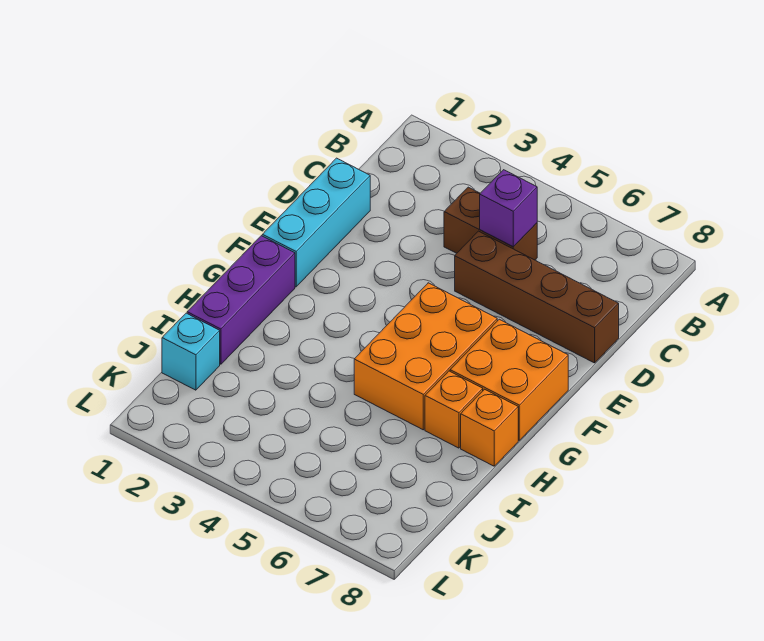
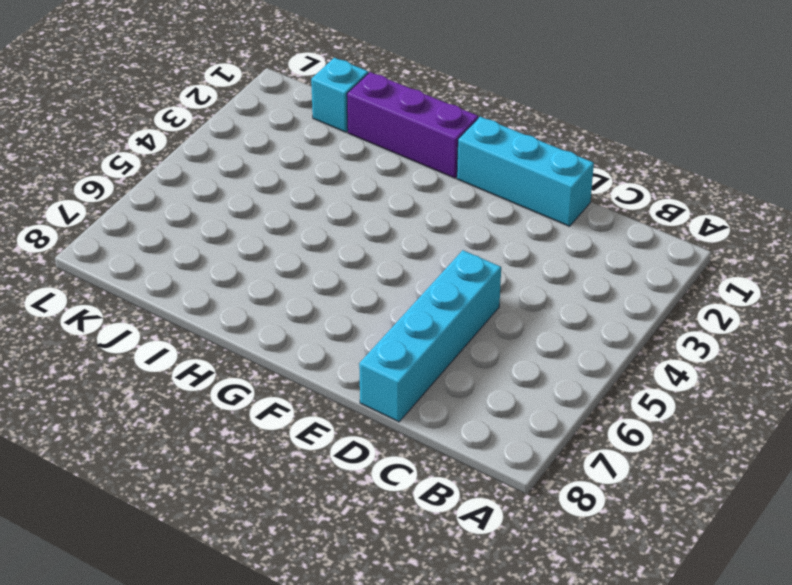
cyan brick D5:D8 level 1 -> brown brick D5:D8 level 1
none -> brown brick C4:C5 level 1
none -> orange brick F5:H6 level 1

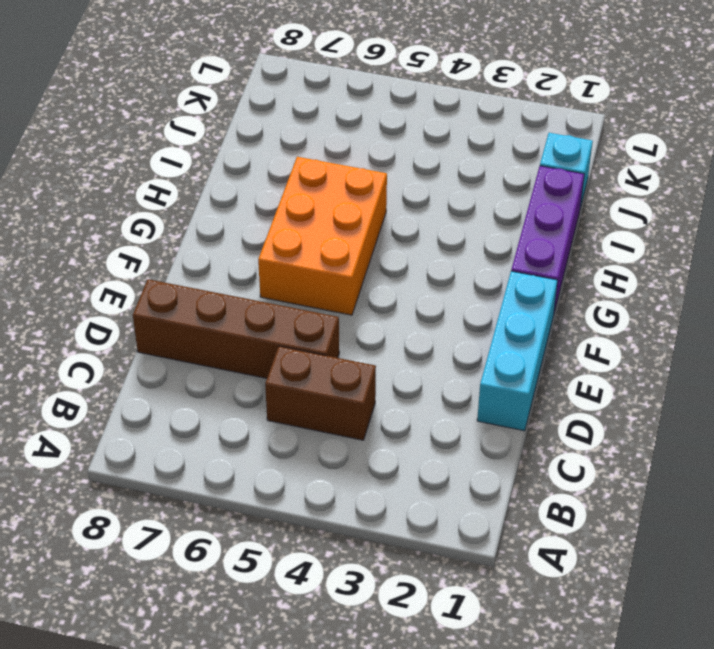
none -> orange brick F7:G8 level 1
none -> orange brick H7 level 1

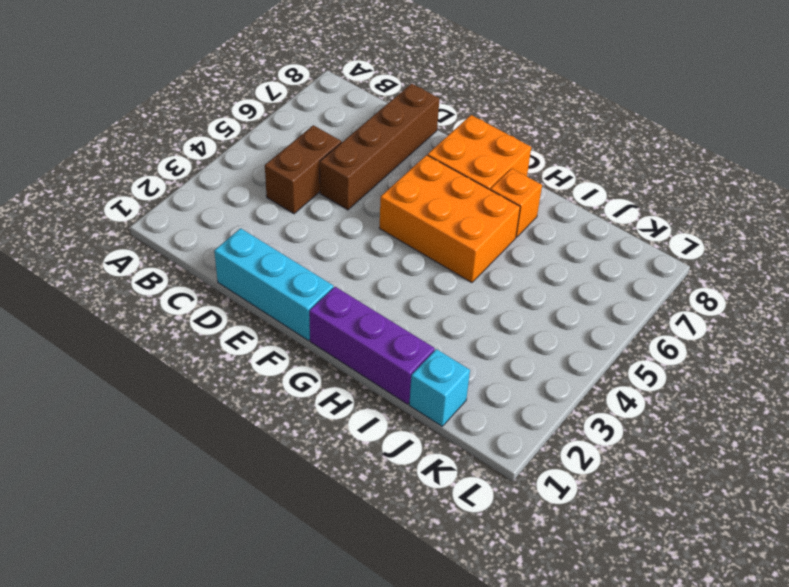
none -> orange brick H8 level 1
none -> purple brick C5 level 2

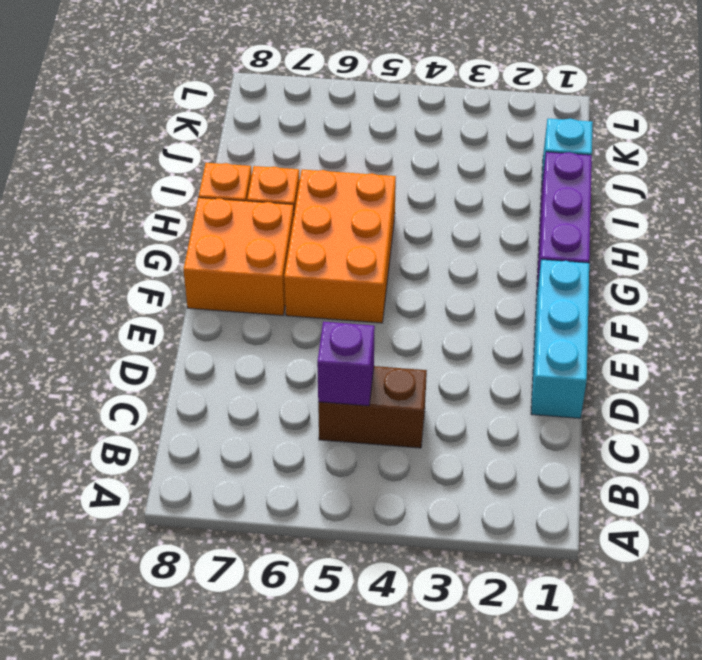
none -> brown brick D5:D8 level 1

